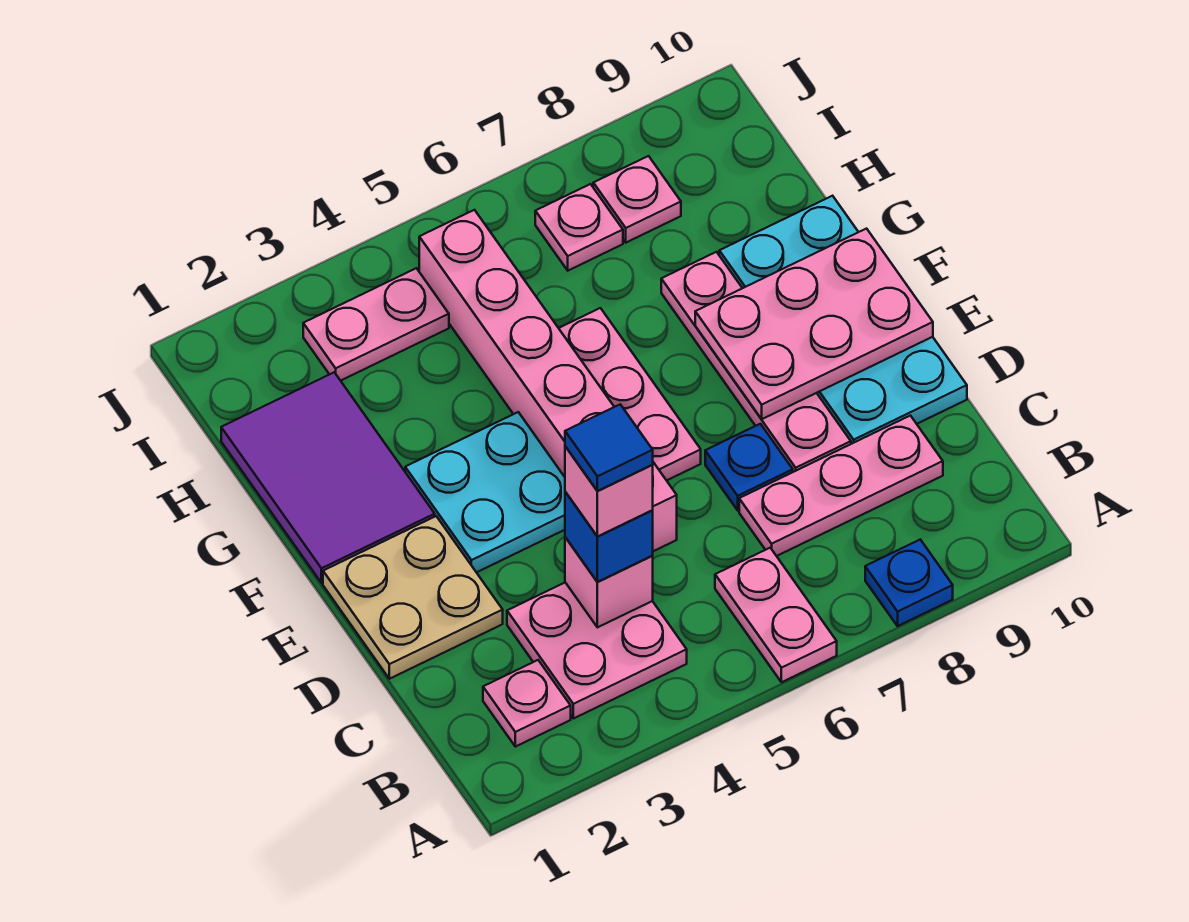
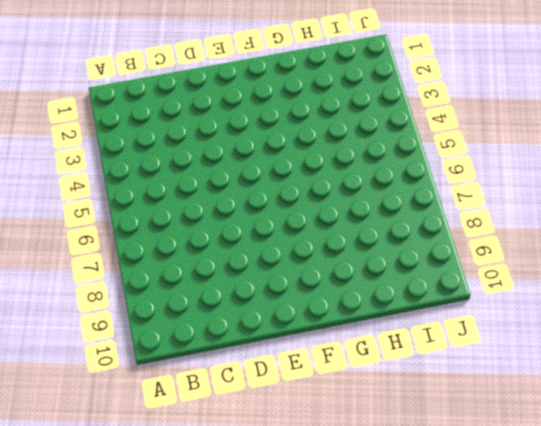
none -> pink plate A6:B6 level 1
none -> blue plate A8 level 1
none -> pink plate B2 level 1

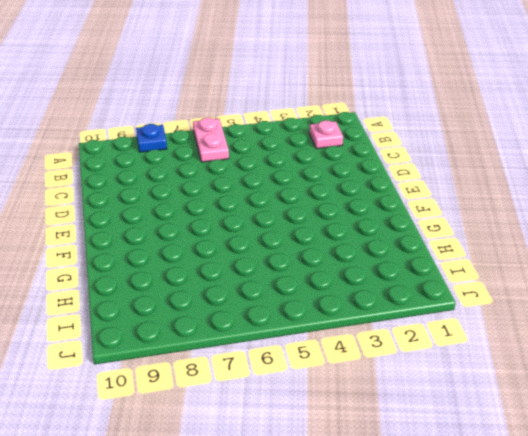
none -> pink plate B3:C4 level 1
none -> pink plate C7:C9 level 1
none -> tan plate D1:E2 level 1

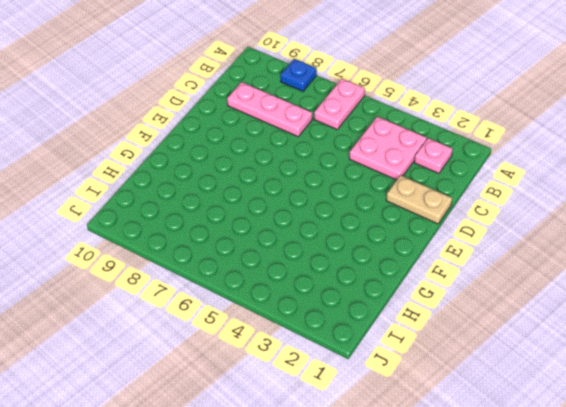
tan plate D1:D2 level 1 -> tan plate D1:E2 level 1
none -> pink brick D5:I5 level 1
none -> blue plate D7 level 1
none -> pink plate D8:G8 level 1

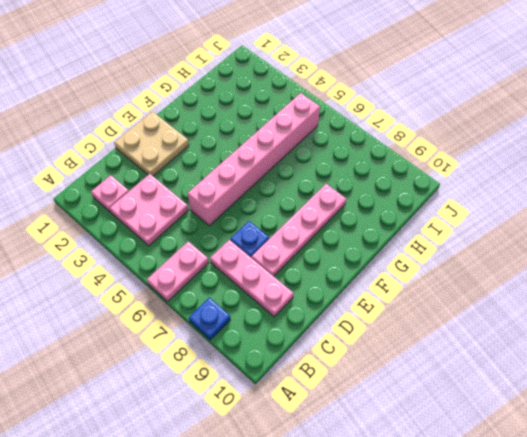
none -> cyan plate D9:G10 level 1
none -> cyan plate E3:F4 level 1
none -> pink plate E6:G6 level 1

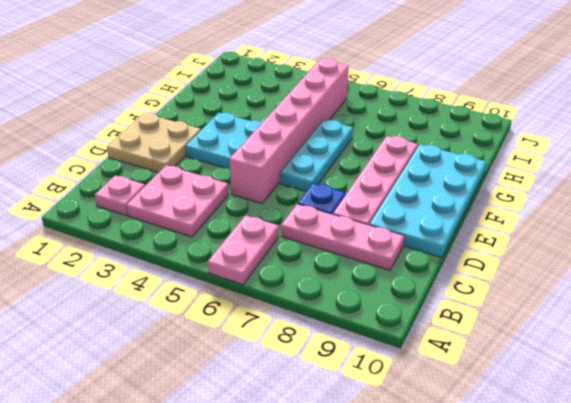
cyan plate E6:G6 level 1 -> pink plate E6:G6 level 1
none -> blue plate A8 level 1
none -> purple tile F1:H2 level 1
none -> pink plate I3:I4 level 1

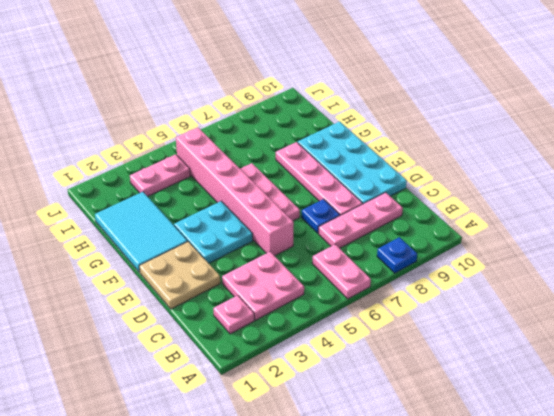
cyan tile F1:H2 level 1 -> purple tile F1:H2 level 1
none -> pink plate I7 level 1
none -> pink plate I8 level 1
none -> pink brick C4 level 2

